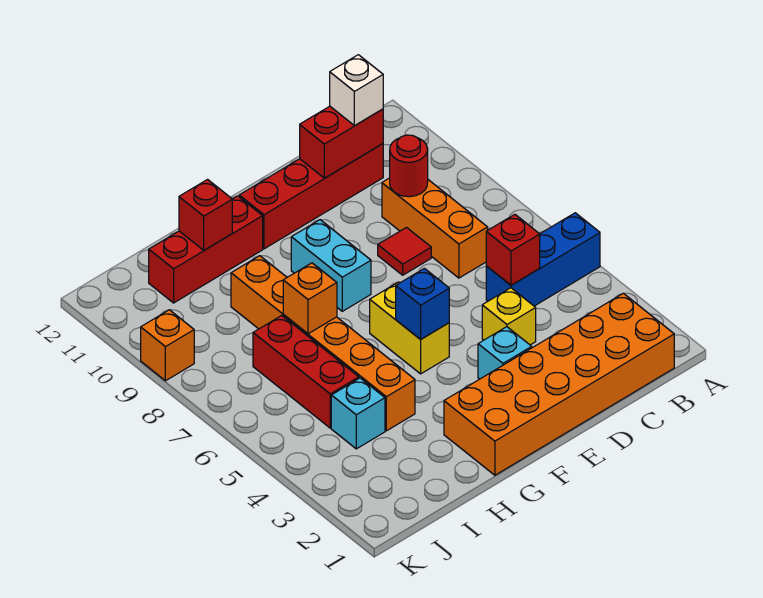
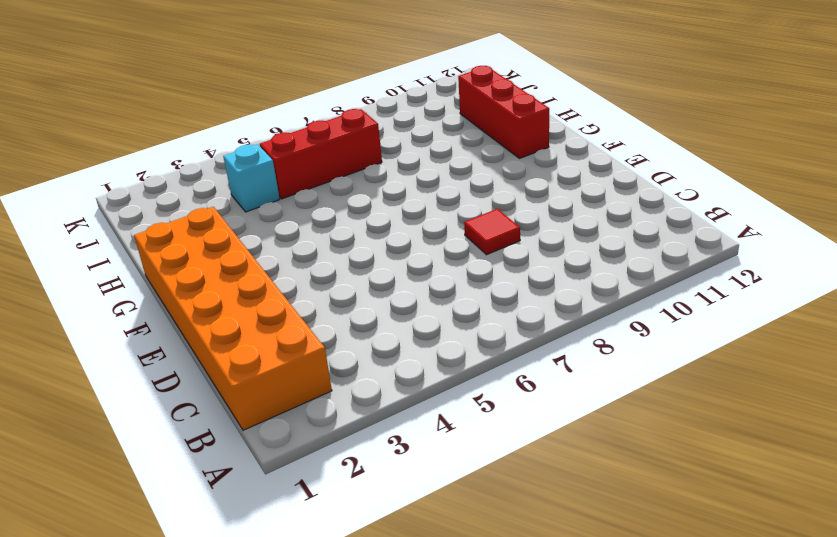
none -> blue brick A5:C5 level 1
none -> orange brick C7:C9 level 1
none -> red brick C11:F11 level 1

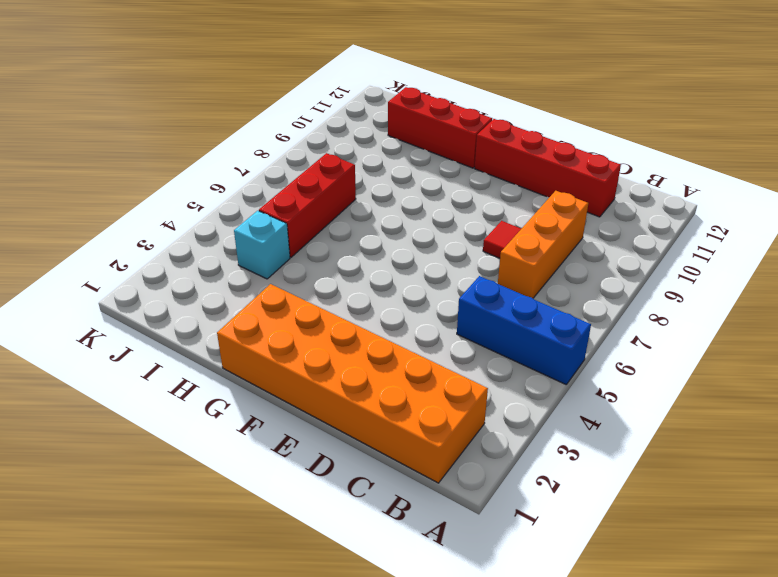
none -> yellow brick D4 level 1
none -> cyan brick E3 level 1
none -> yellow brick F5:F6 level 1

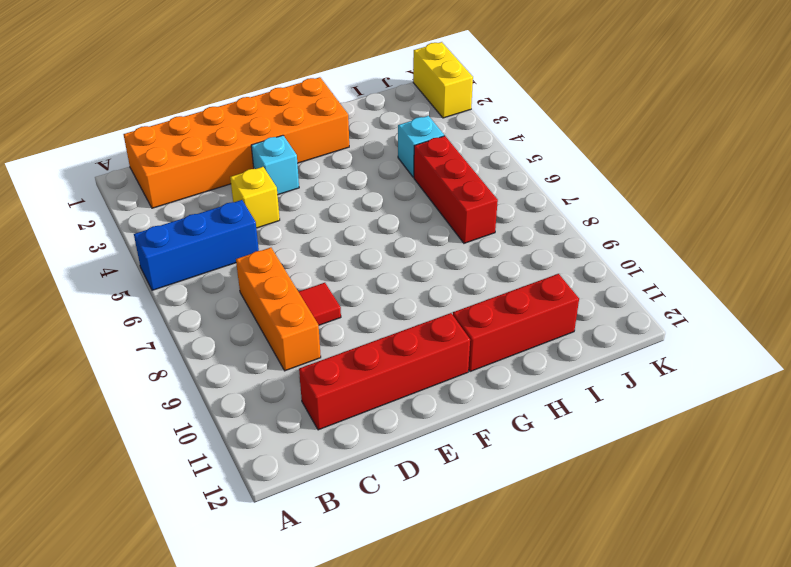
yellow brick K1:K2 level 1 -> yellow brick F5:F6 level 1
none -> cyan brick F8:F9 level 1
none -> orange brick H4:H9 level 1
none -> orange brick K9 level 1

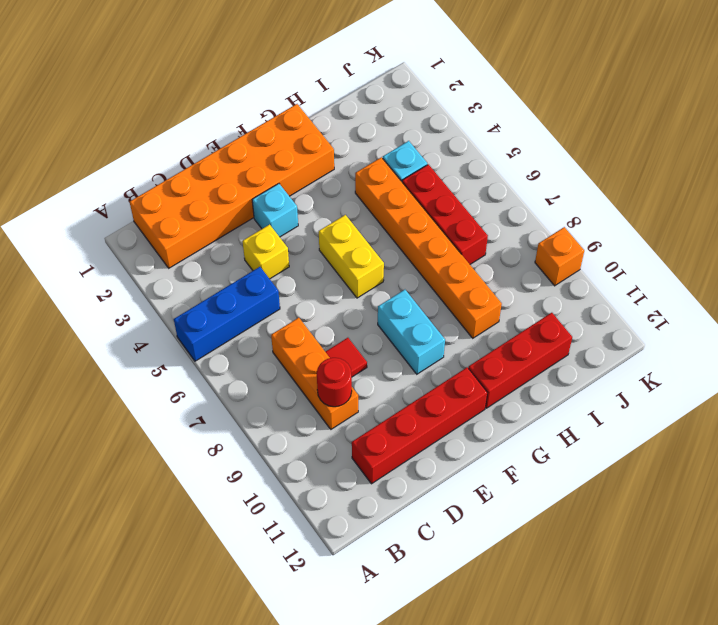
none -> red brick C5 level 2
none -> red brick C11:D11 level 2
none -> blue brick F5 level 2

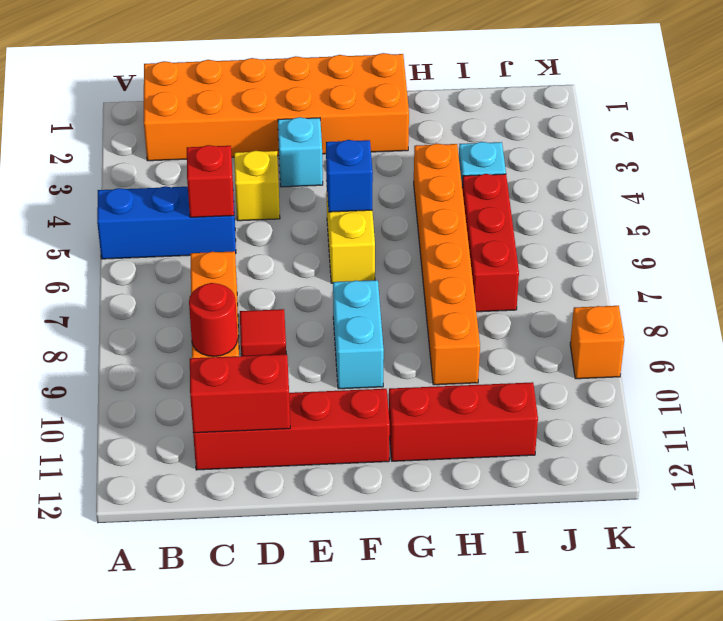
none -> orange brick H7 level 2
none -> red brick H11 level 2
none -> white brick C11 level 3

